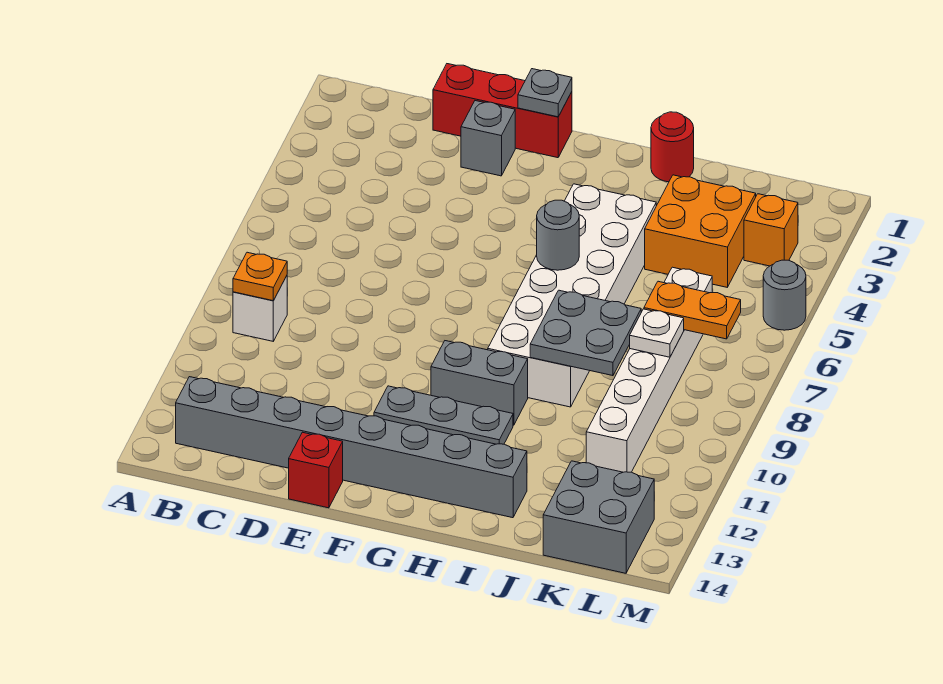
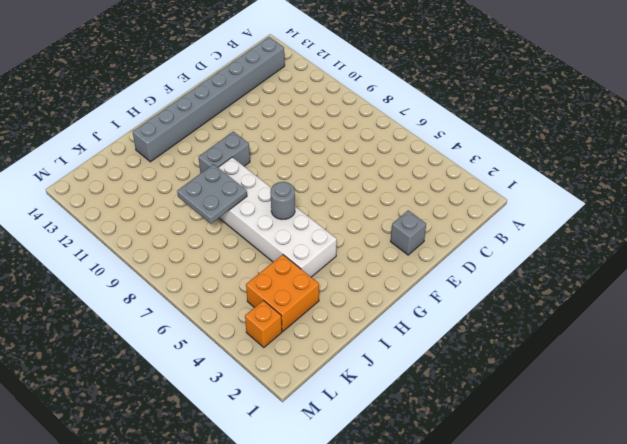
none -> white brick B9 level 1
none -> red brick D1:F1 level 1
none -> red brick E14 level 1

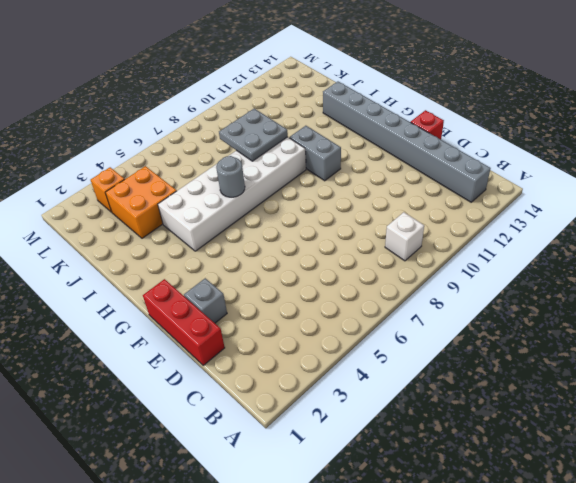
none -> grey plate F11:H11 level 1
none -> red round brick I1 level 1
none -> white brick K6:K11 level 1

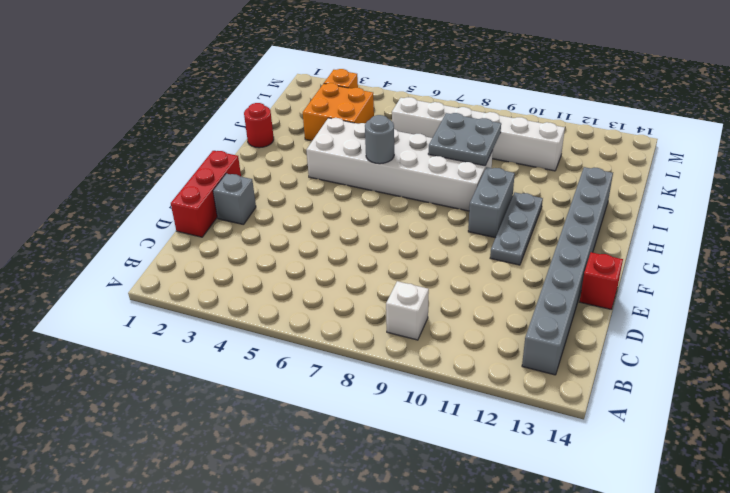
none -> grey brick K13:L14 level 1
none -> grey round brick M5 level 1
none -> orange plate B9 level 2

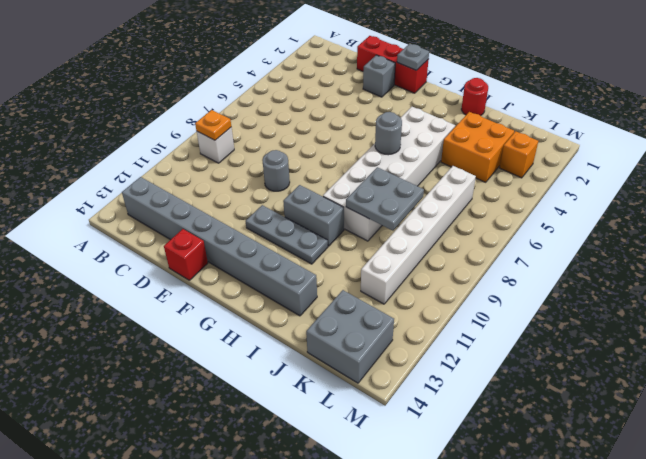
grey round brick E9 level 1 -> grey round brick M5 level 1
none -> orange plate K7:L7 level 2
none -> white plate K8 level 2

